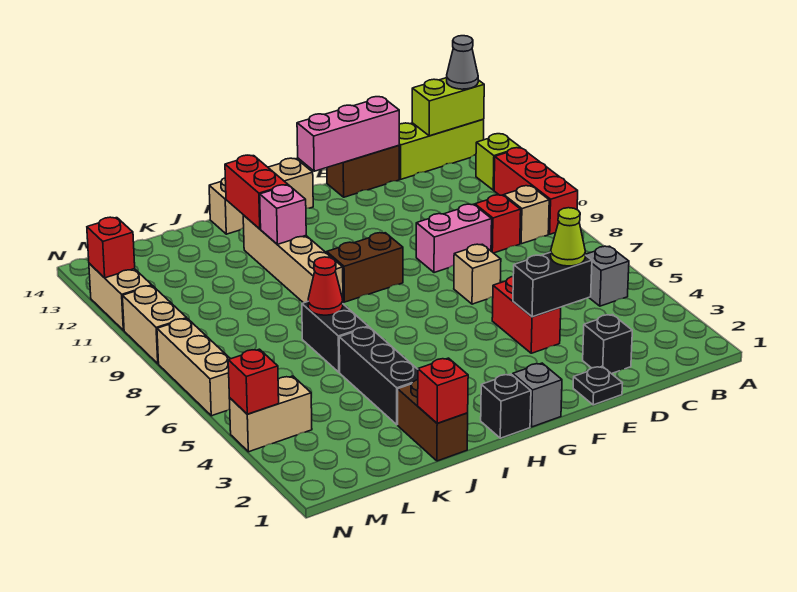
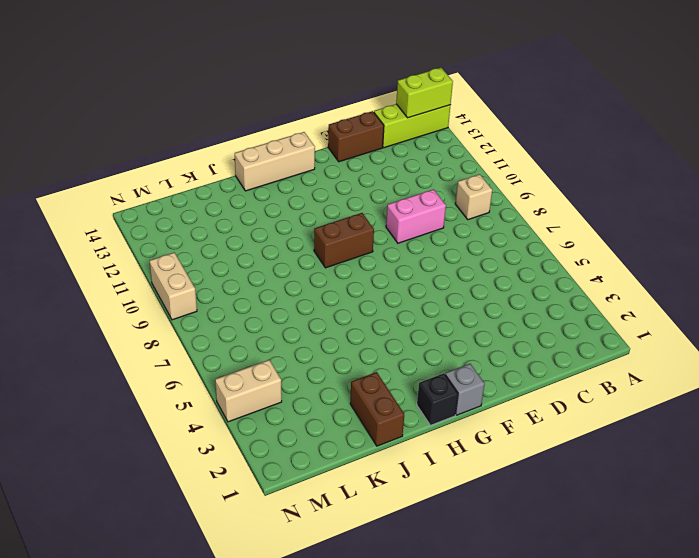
none -> red brick A9:A11 level 1
none -> lime brick A12 level 1
none -> grey brick B5 level 1
none -> red brick C9 level 1

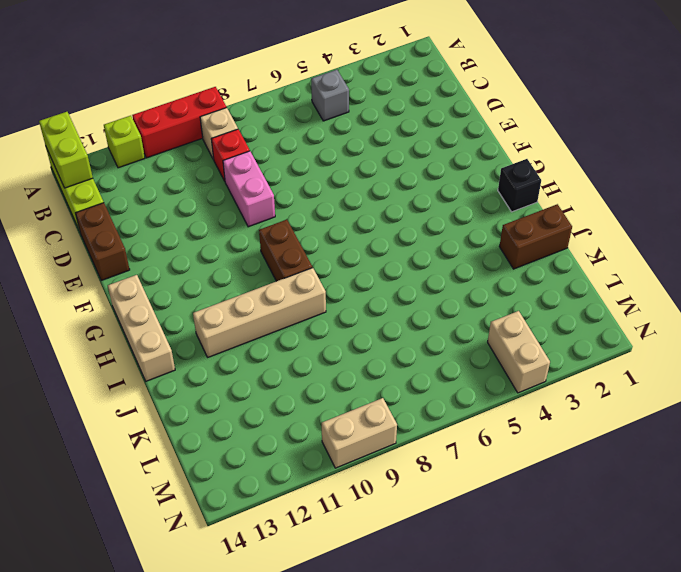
none -> black brick D2 level 1
none -> black plate E1 level 1
none -> red brick E4:E5 level 1
none -> tan brick E7 level 1

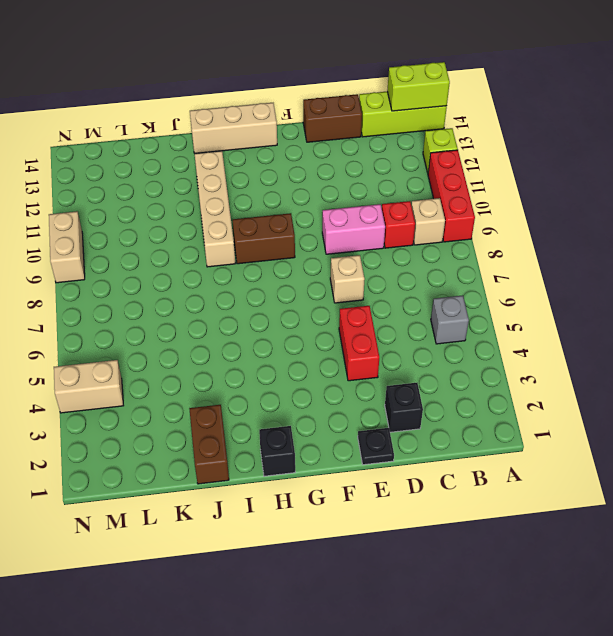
none -> grey brick G1 level 1
none -> black brick J3:J5 level 1
none -> black brick J6:J7 level 1
none -> tan brick N6:N8 level 1

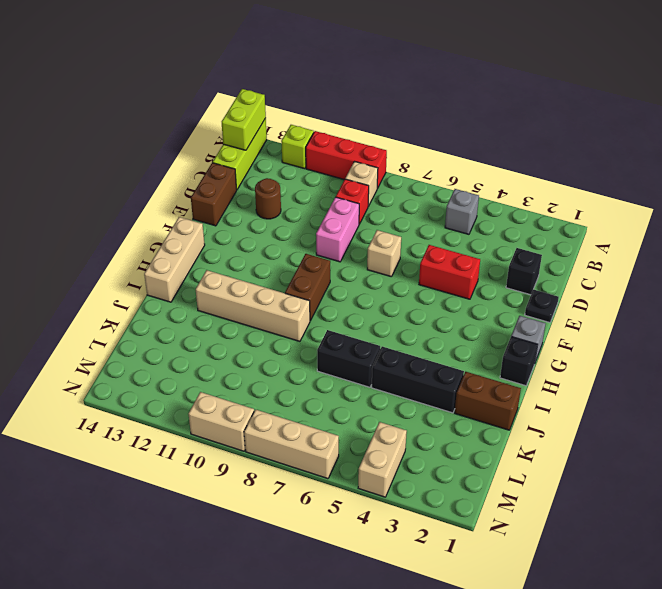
brown round brick D12 level 1 -> none
none -> tan brick N11:N12 level 1
none -> black brick D4:E4 level 2
none -> pink brick D14:F14 level 2
none -> pink brick I11 level 2

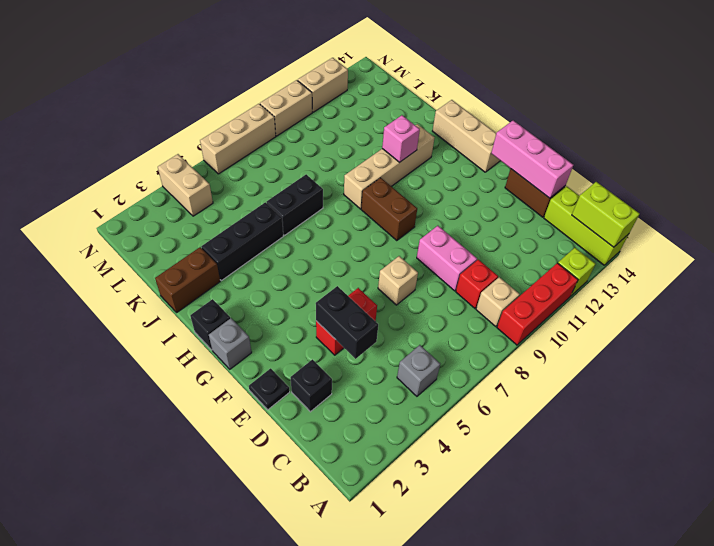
none -> red brick I12:I13 level 2
none -> red brick J1 level 2
none -> red cone J7 level 2
none -> red brick N4 level 2

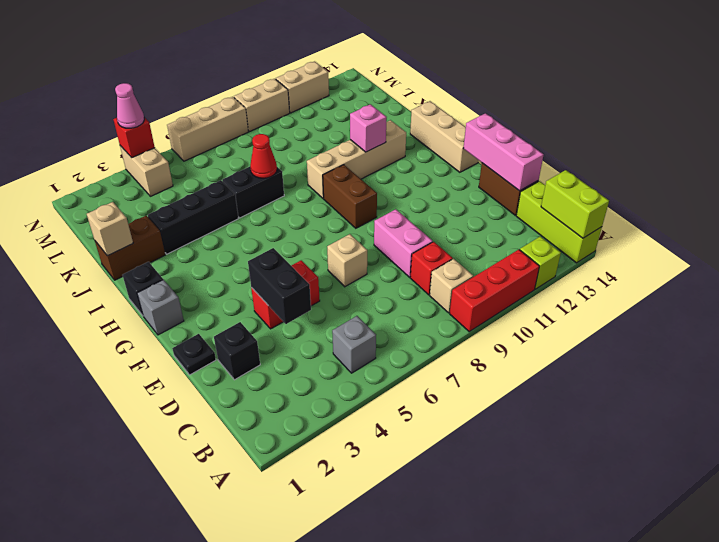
tan brick J1 level 2 -> red brick J1 level 2
pink cone N4 level 3 -> none
none -> red brick I12:I13 level 2
none -> red brick N12 level 2
none -> grey cone A14 level 3
none -> lime cone D4 level 3

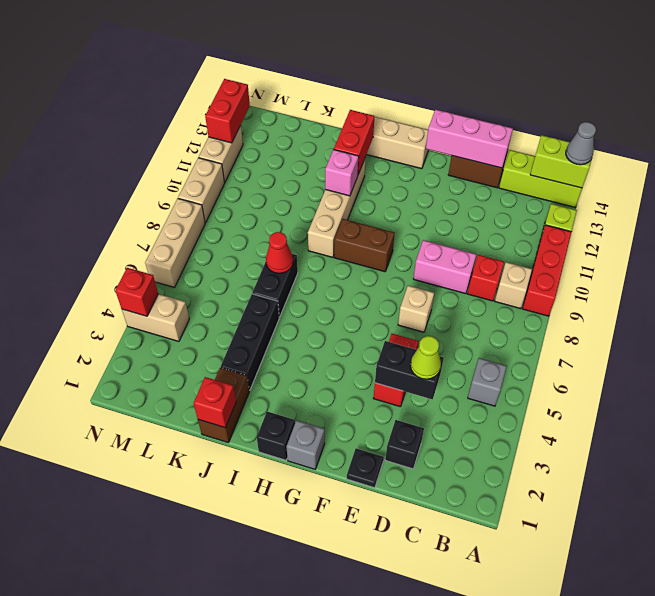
red brick N12:N13 level 2 -> red brick N12 level 2

